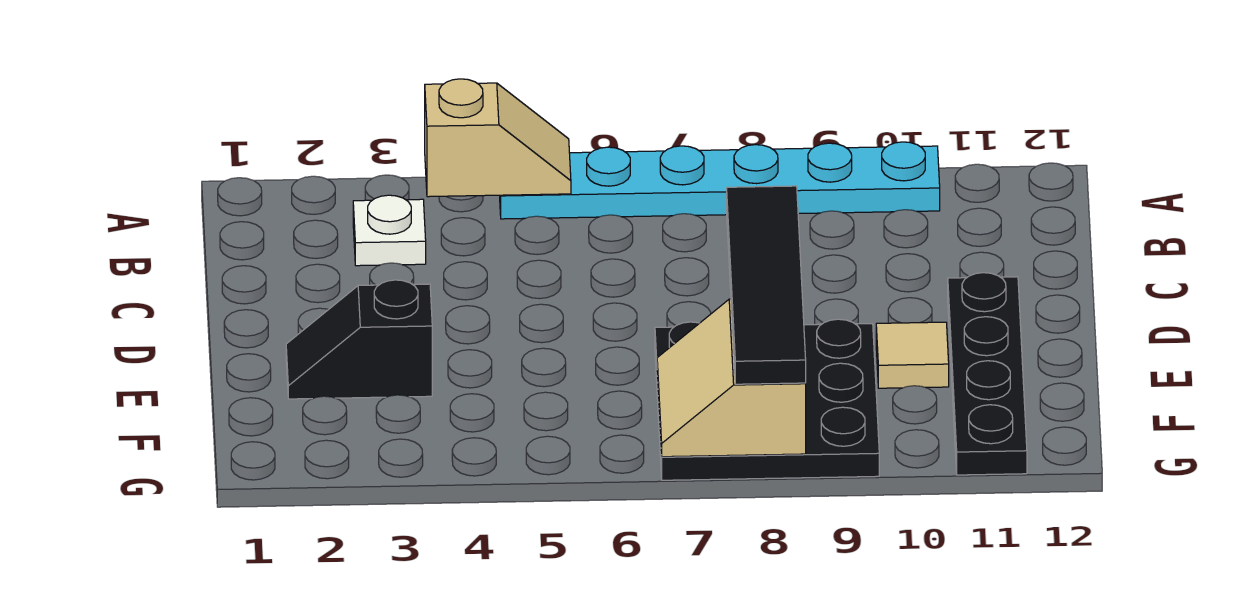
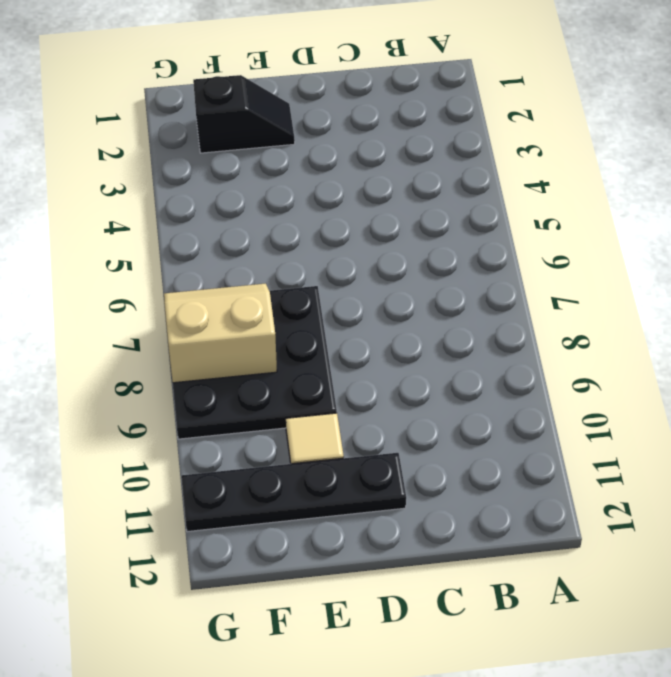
black slope E2:F2 level 1 top F -> black slope E2:E3 level 1 top 3
none -> cyan plate A5:A10 level 1
none -> white plate B3 level 1

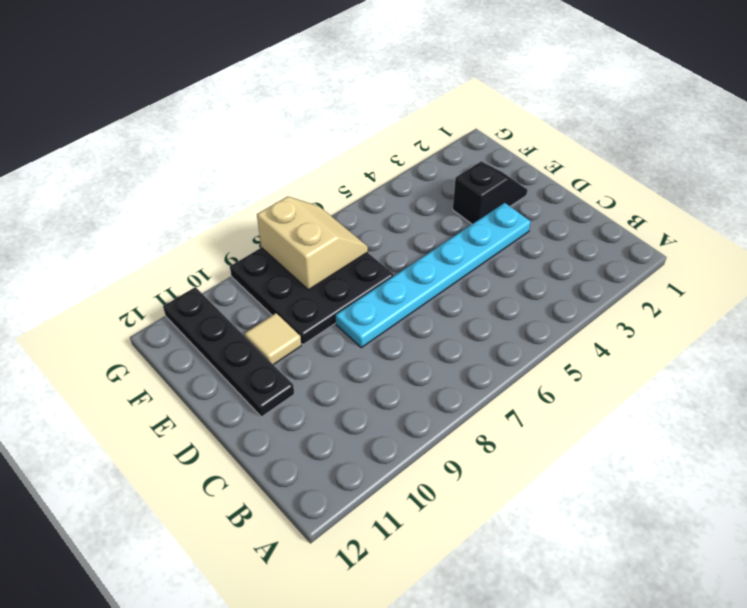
cyan plate D3:D8 level 1 -> cyan plate A5:A10 level 1
none -> white plate B3 level 1
none -> tan slope A4:A5 level 2 top 4

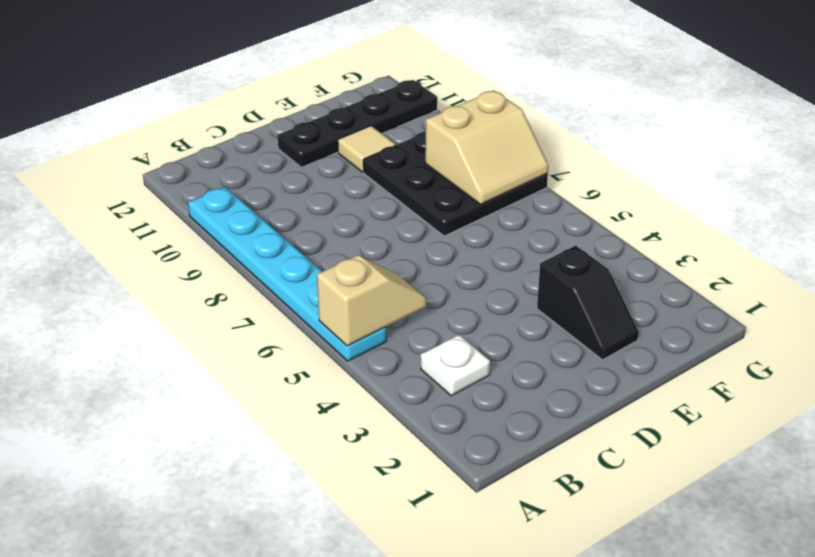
tan slope A5:B5 level 2 top A -> tan slope A4:A5 level 2 top 4
none -> black tile D8:G8 level 3

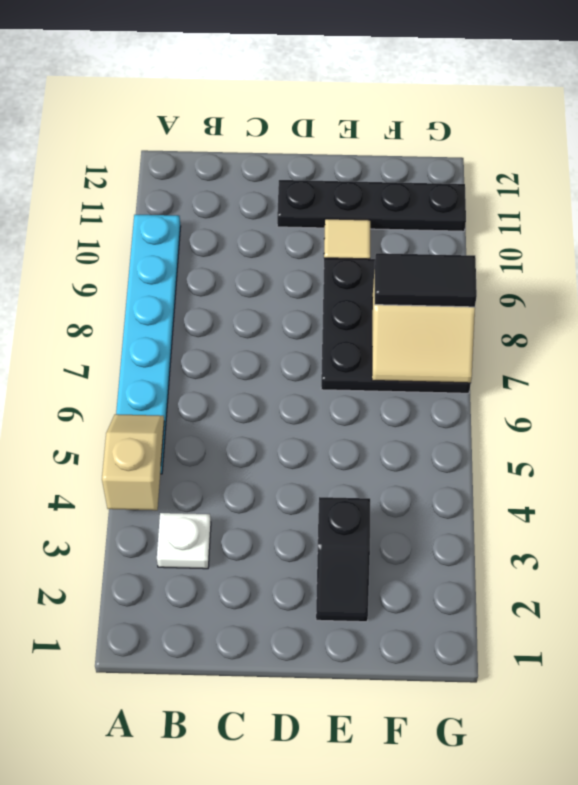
black tile F8:G8 level 3 -> black tile D8:G8 level 3

